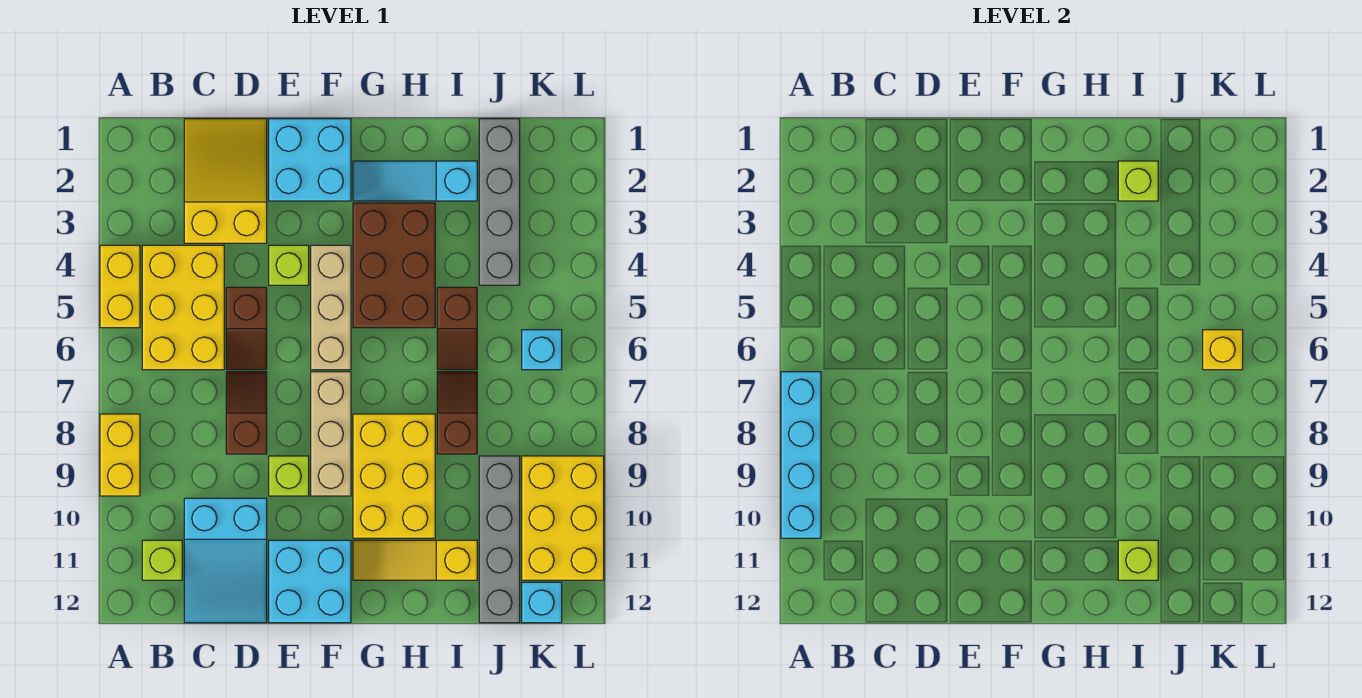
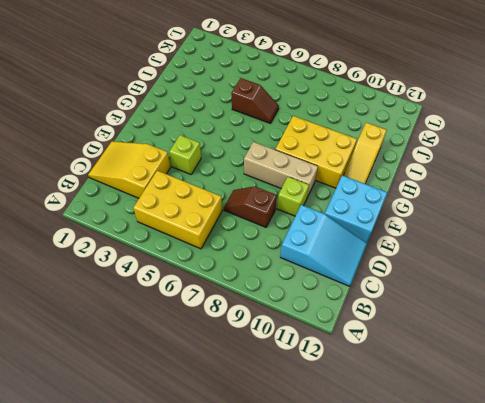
none -> yellow brick A4:A5 level 1
none -> yellow brick A8:A9 level 1
none -> lime brick B11 level 1

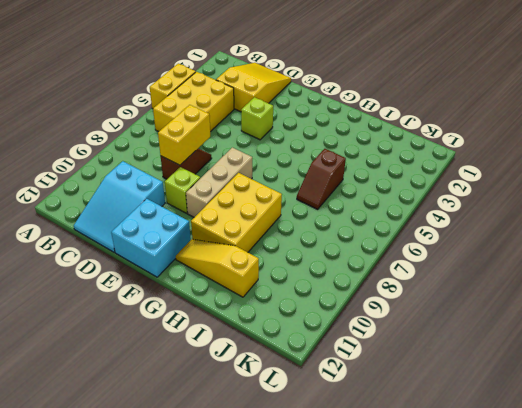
yellow brick D7:D8 level 2 -> yellow brick A8:A9 level 1
none -> lime brick B11 level 1
none -> brown slope D5:D6 level 1 top 5
none -> cyan brick E1:F2 level 1

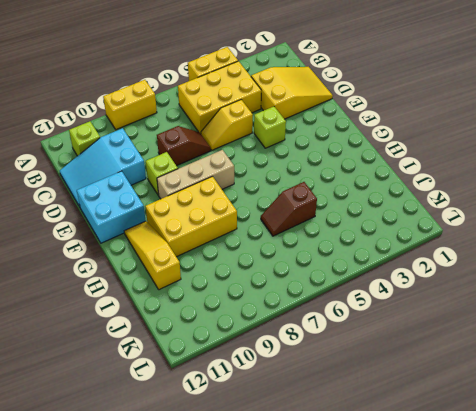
yellow slope D5:D6 level 1 top 5 -> brown slope D5:D6 level 1 top 5
none -> cyan brick E1:F2 level 1
none -> tan brick F4:F6 level 1
none -> cyan slope G2:I2 level 1 top I

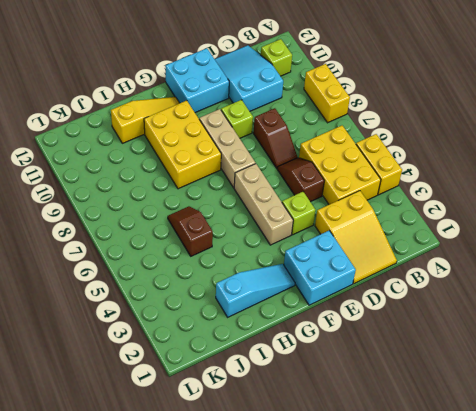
none -> brown brick G3:H5 level 1
none -> brown slope I7:I8 level 1 top 8
none -> grey brick J1:J4 level 1

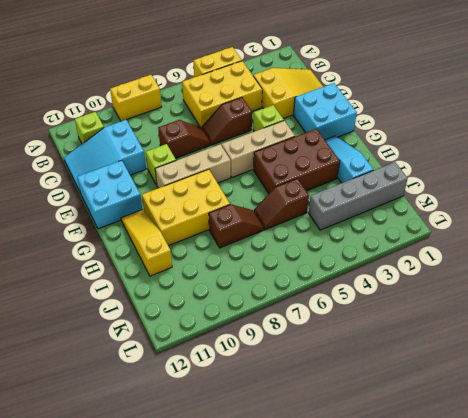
none -> grey brick J9:J12 level 1
none -> cyan brick K6 level 1
none -> yellow brick K9:L11 level 1

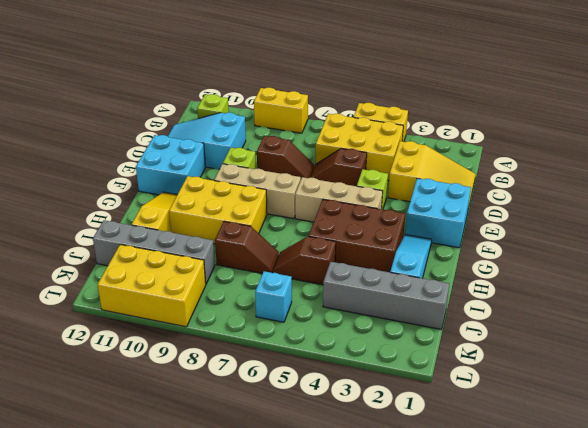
none -> cyan brick K12 level 1
none -> cyan brick A7:A10 level 2
none -> lime brick I2 level 2

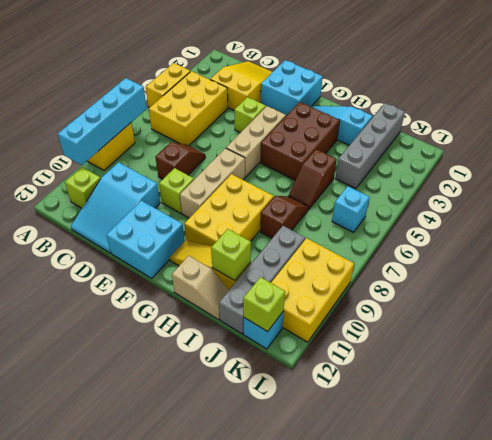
tan slope H12:I12 level 1 top H -> none
lime brick K12 level 2 -> lime brick I2 level 2
none -> brown slope D5:D6 level 1 top 5
none -> yellow brick K6 level 2

